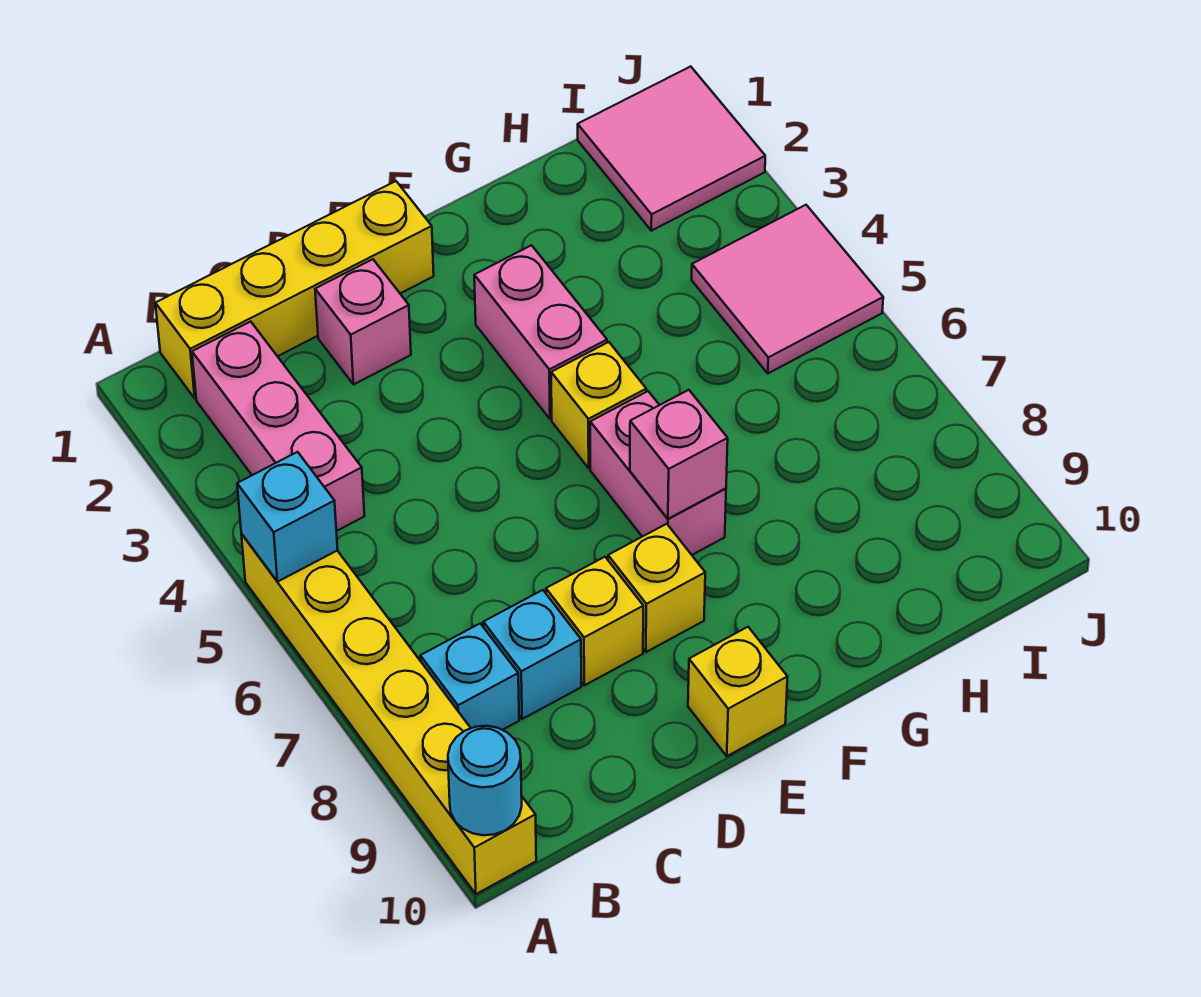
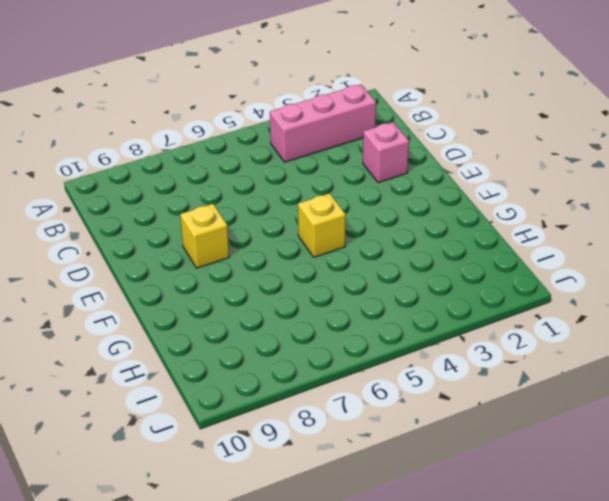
none -> yellow brick A5:A10 level 1
none -> yellow brick B1:E1 level 1
none -> cyan brick B8 level 1

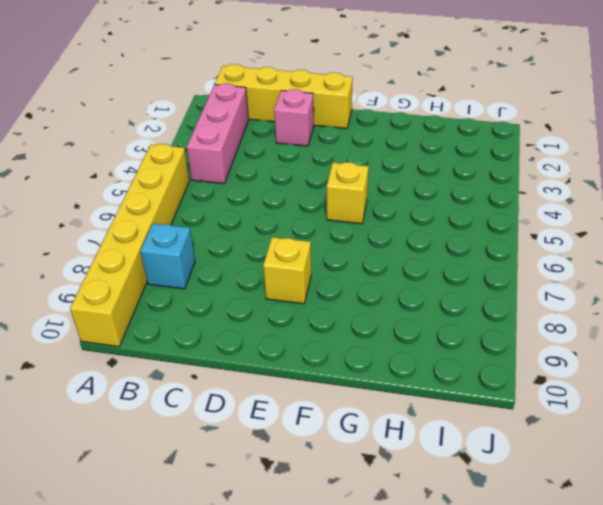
none -> cyan brick C8 level 1
none -> yellow brick D8 level 1
none -> yellow brick E10 level 1

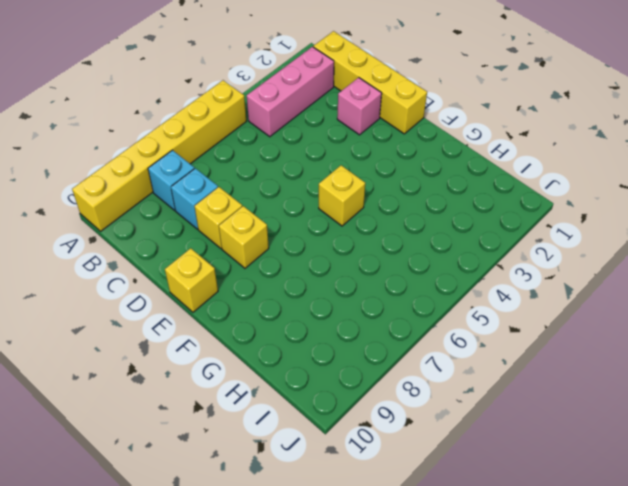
none -> pink brick F3:F4 level 1
none -> pink brick F6:F7 level 1
none -> pink tile I1:J2 level 1

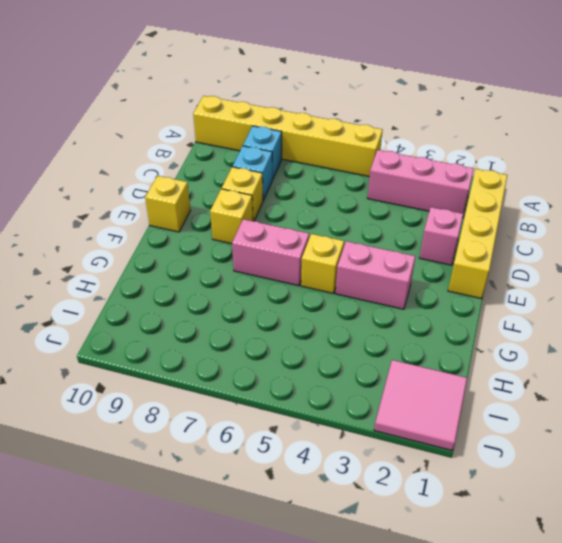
none -> pink tile I4:J5 level 1
none -> cyan brick A5 level 2
none -> cyan round brick A10 level 2

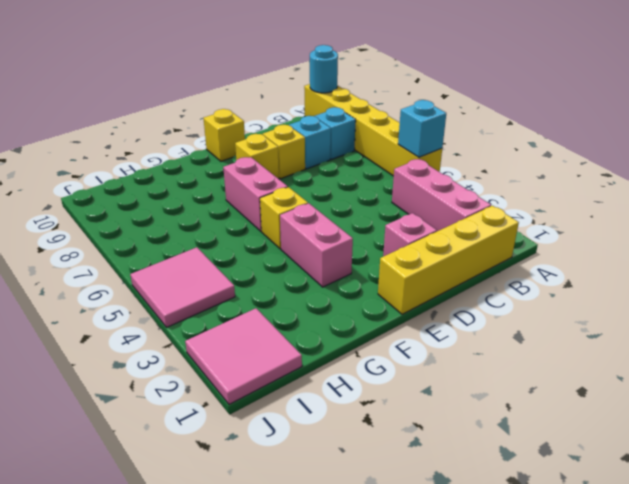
none -> pink brick F7 level 2

